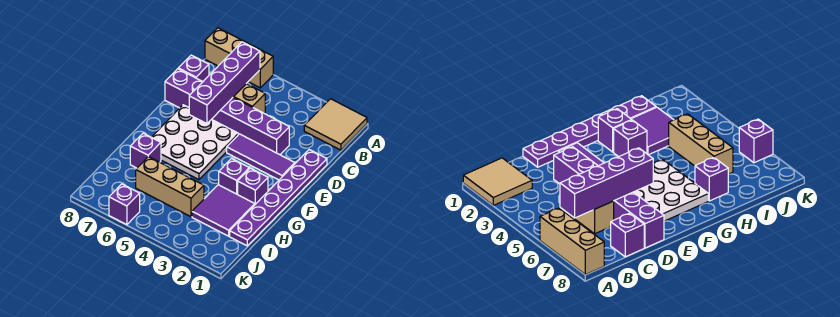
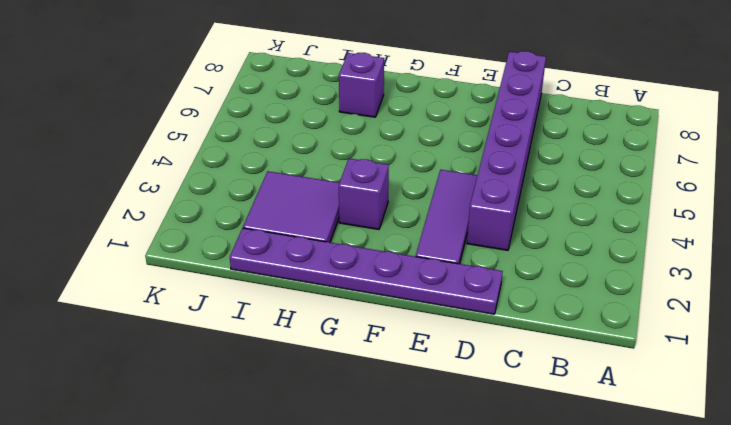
none -> tan tile A1:B2 level 1
none -> tan brick A6:A8 level 1
none -> tan brick C5:C6 level 1

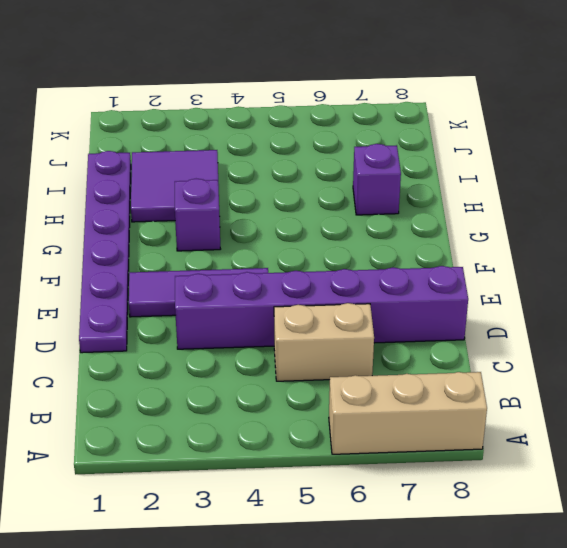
none -> tan tile A1:B2 level 1
none -> purple brick C8 level 1
none -> white plate E5:G7 level 1

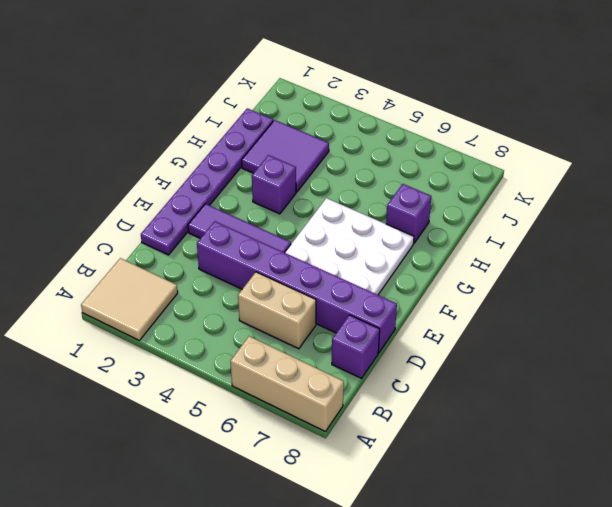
none -> purple brick G2 level 1
none -> tan brick I4:I6 level 1
none -> purple brick K6 level 1

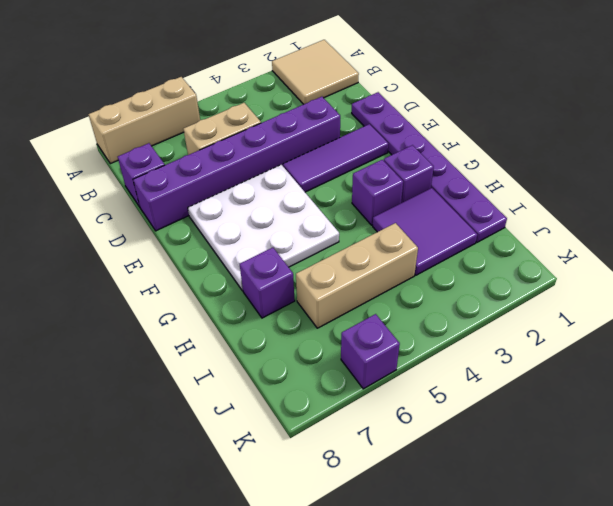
none -> purple brick B6:E6 level 2

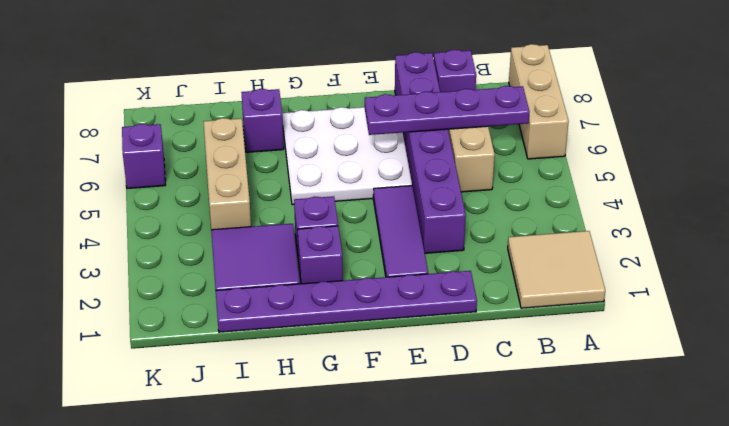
purple plate B6:E6 level 2 -> purple brick B6:E6 level 2

